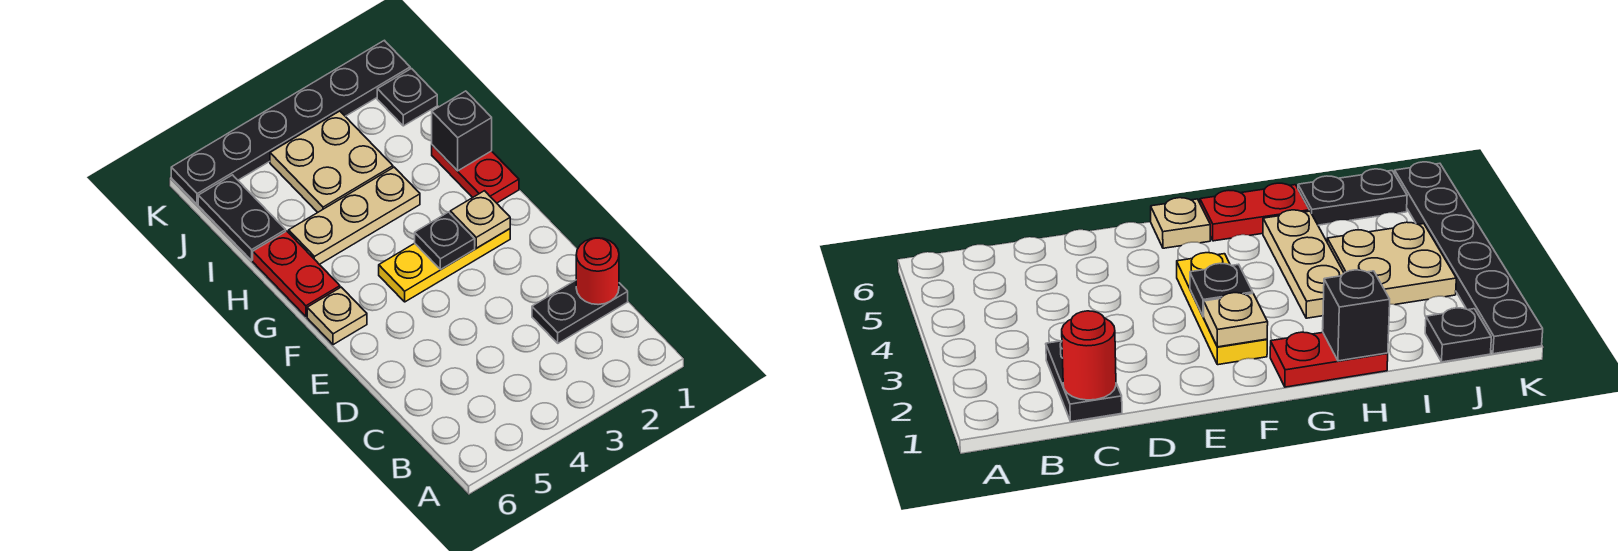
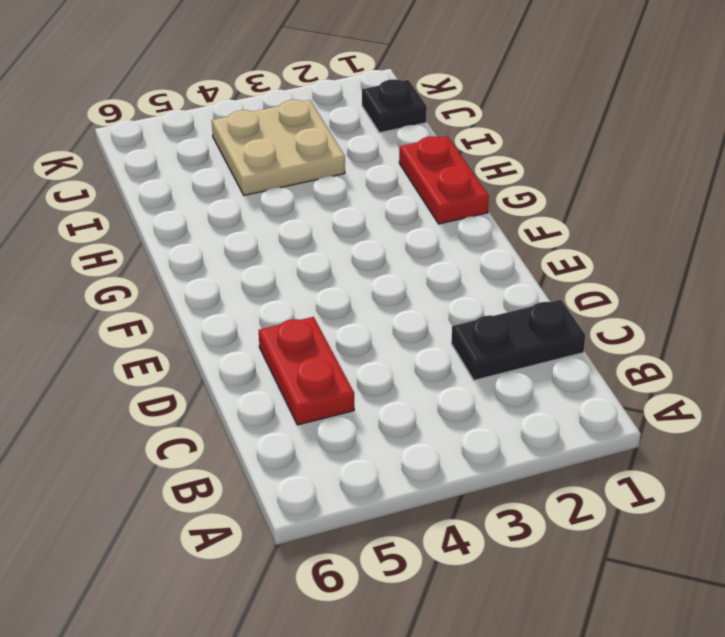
red plate C5:D5 level 1 -> red plate G6:H6 level 1
none -> yellow plate F2:F4 level 1
none -> tan plate F6 level 1
none -> tan plate H3:H5 level 1

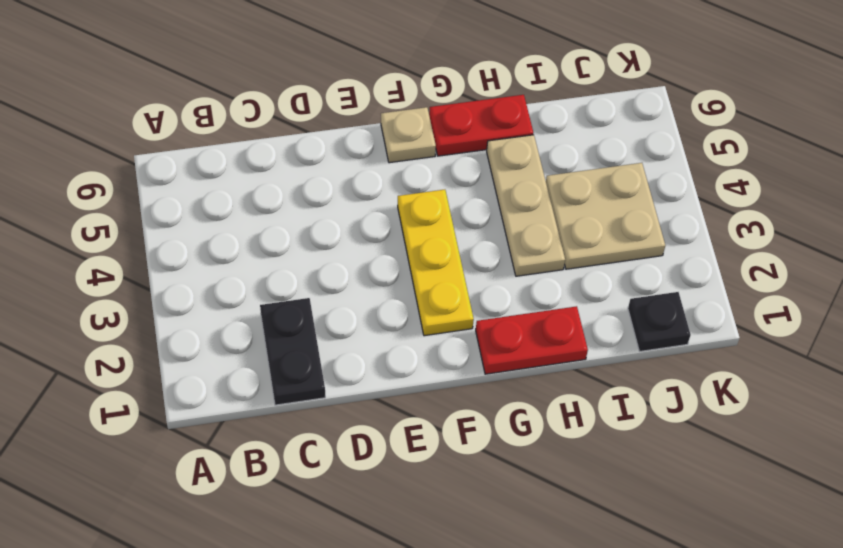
none -> black plate I6:J6 level 1
none -> black plate K1:K6 level 1
none -> red round brick C1 level 2

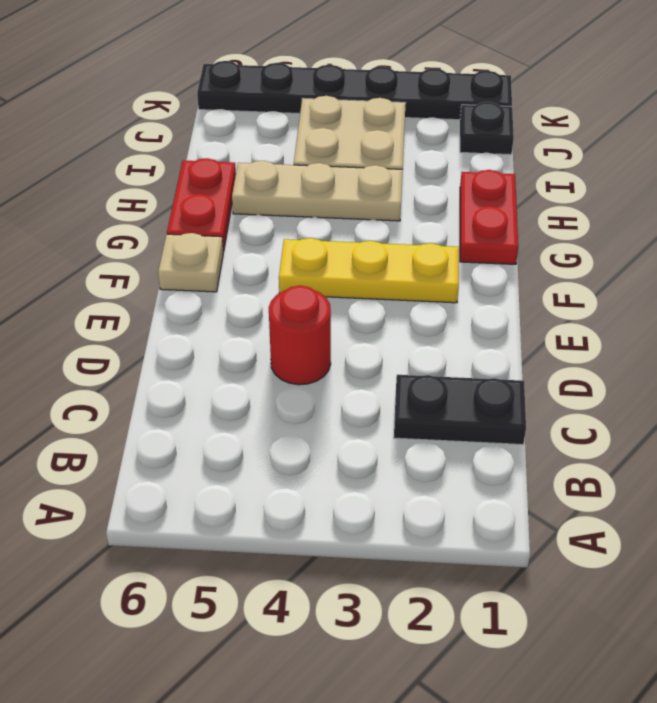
red round brick D4 level 1 -> red round brick C1 level 2
none -> black plate I6:J6 level 1
none -> tan plate F2 level 2
none -> black plate F3 level 2

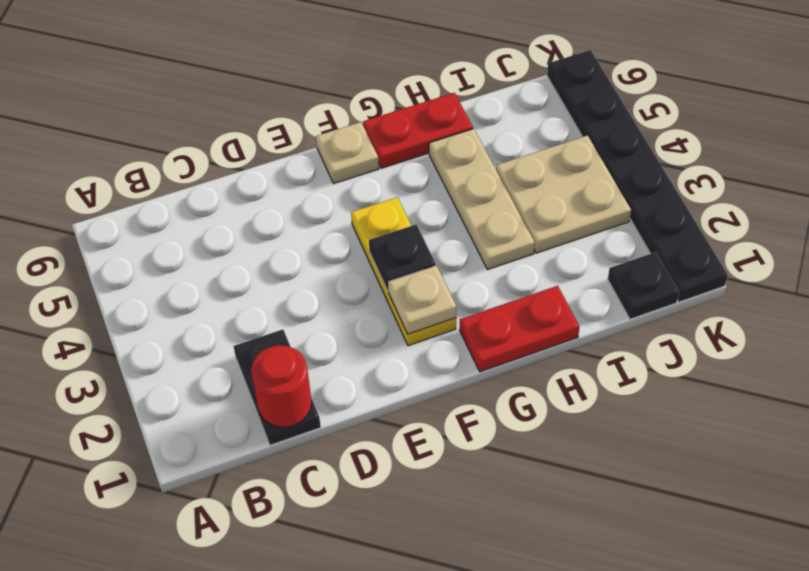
none -> black plate I6:J6 level 1
none -> black brick H1 level 2

